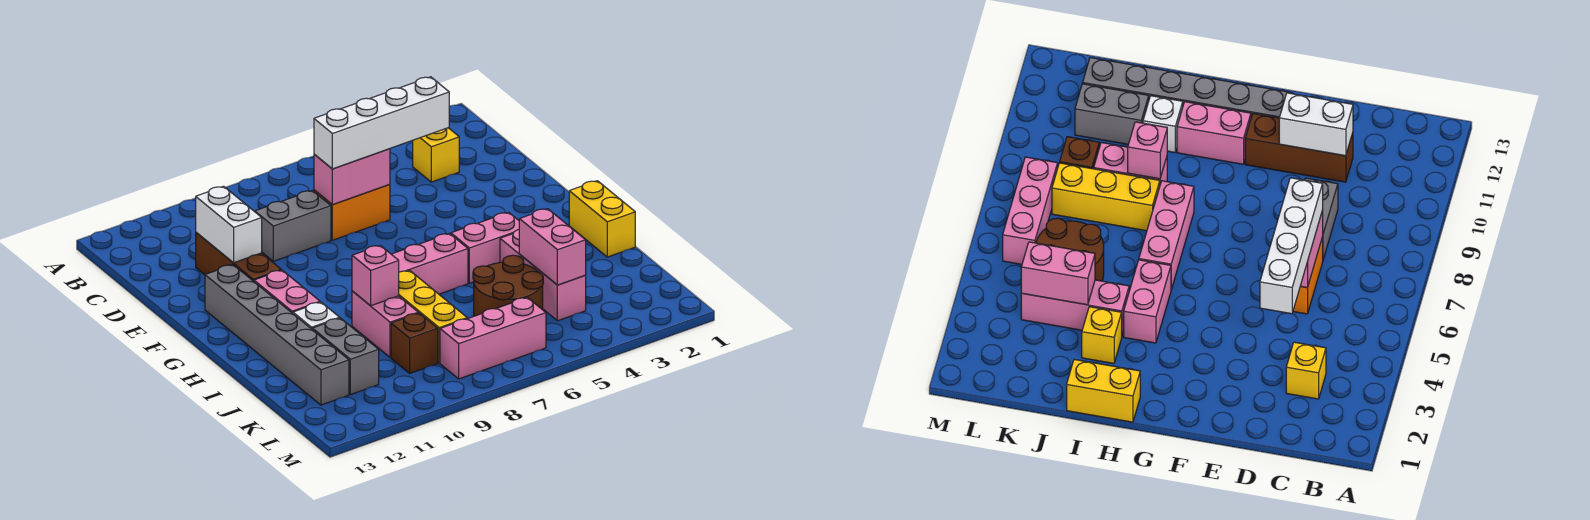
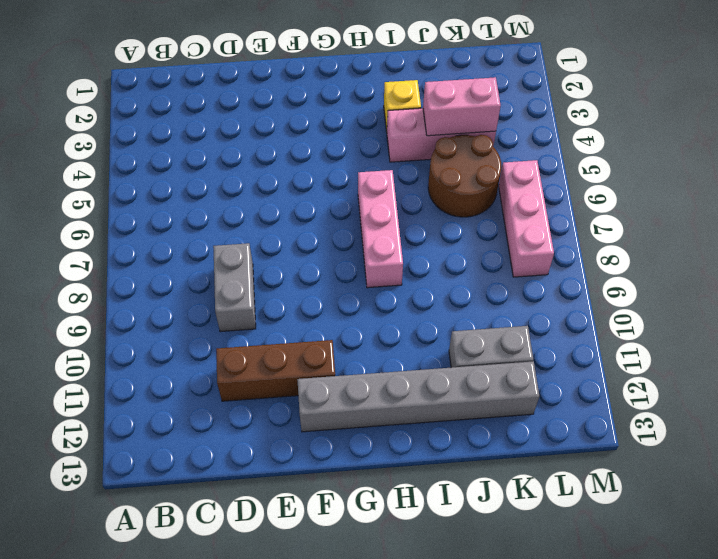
none -> yellow brick C3 level 1
none -> orange brick D6:D7 level 1
none -> pink brick G11:H11 level 1

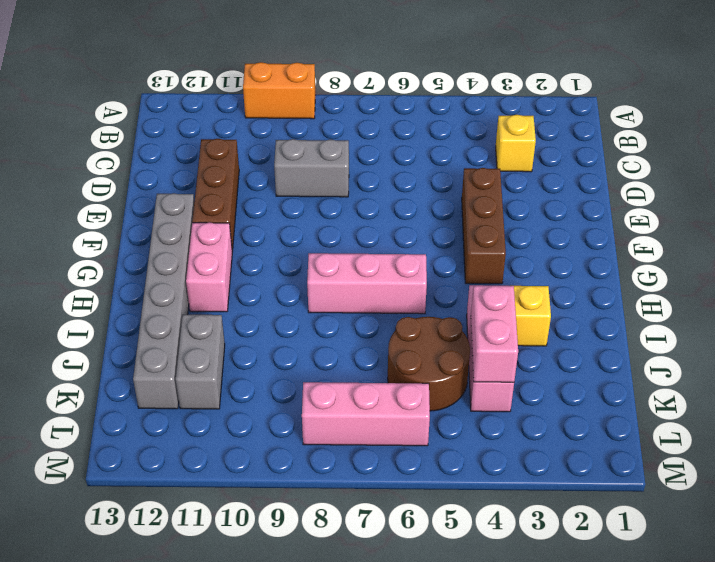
orange brick A9:A10 level 1 -> orange brick D6:D7 level 1
brown brick E4:G4 level 1 -> none
none -> yellow brick H1:I1 level 1
none -> pink brick H4:H5 level 1
none -> yellow brick I8:K8 level 1

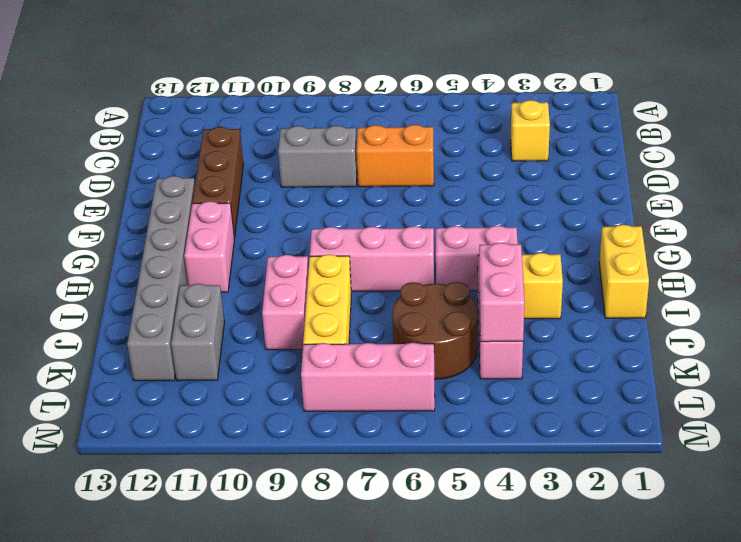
none -> white brick I11 level 1
none -> brown brick K9 level 1
none -> pink brick D6:D7 level 2

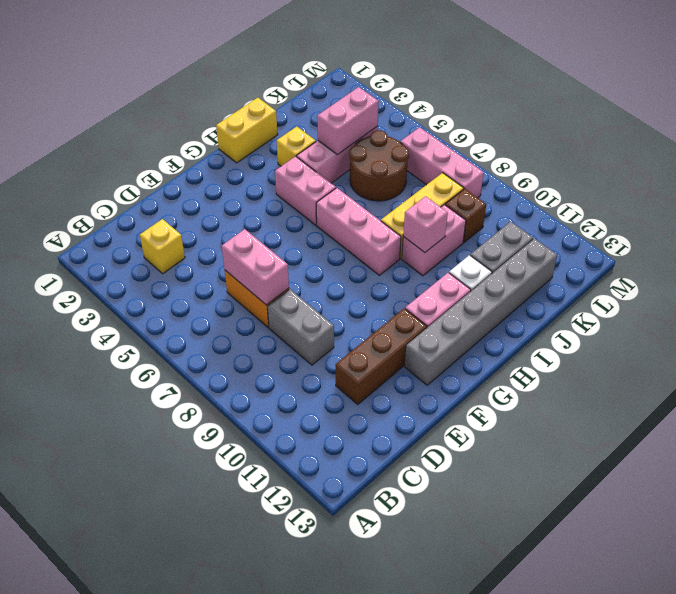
none -> white brick D11:E11 level 2
none -> white brick D4:D7 level 3

